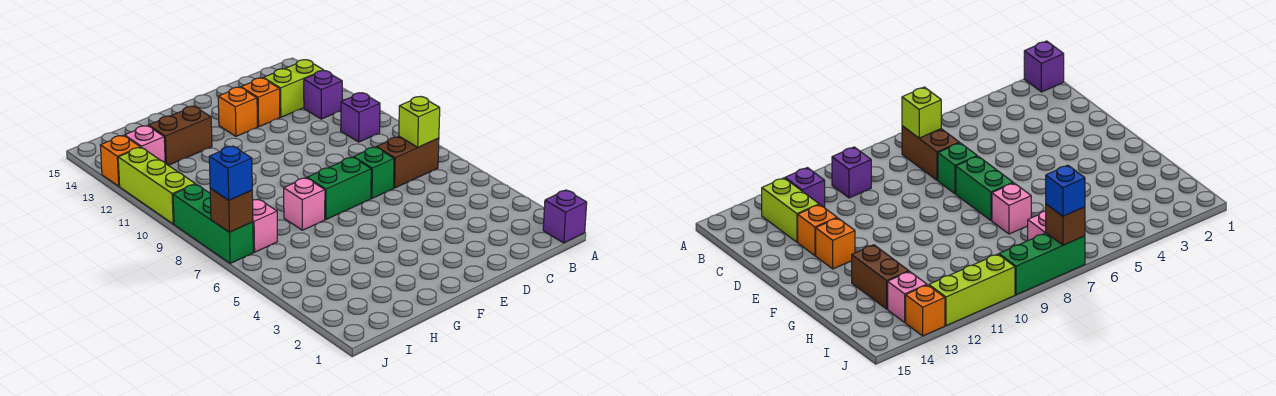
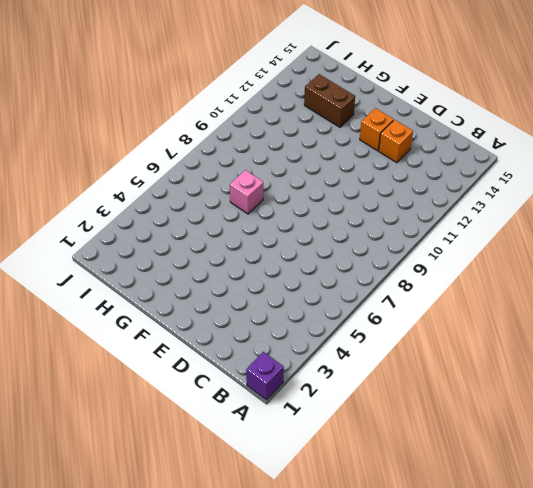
none -> brown brick B7:C7 level 1
none -> purple brick B10 level 1
none -> purple brick B12 level 1

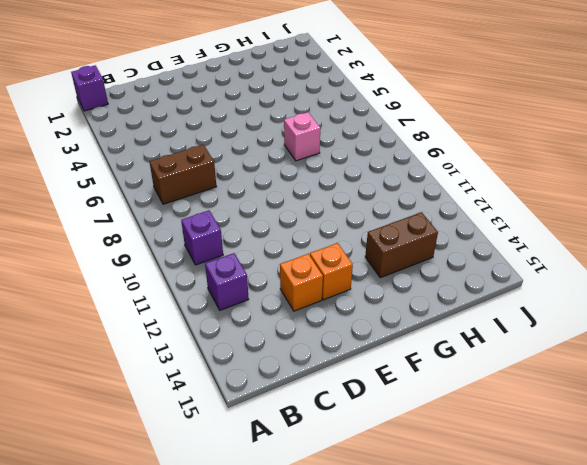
none -> lime brick B13:C13 level 1
none -> green brick D7 level 1
none -> green brick E7:F7 level 1

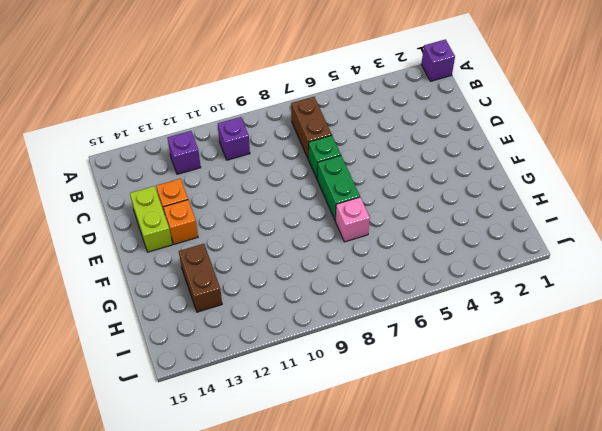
lime brick D14:E14 level 1 -> lime brick B13:C13 level 1
none -> pink brick I7 level 1
none -> pink brick I13 level 1
none -> green brick J7:J9 level 1

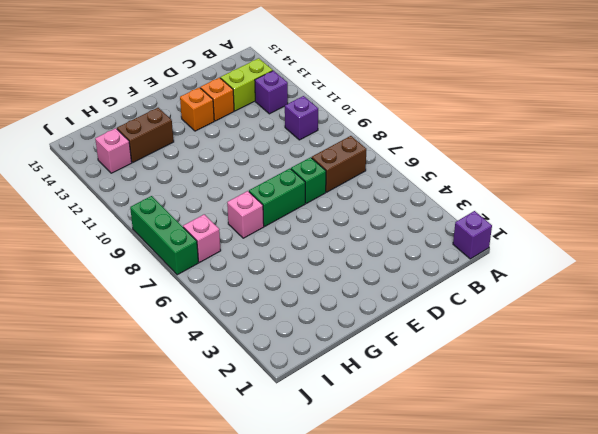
none -> lime brick J10:J12 level 1
none -> orange brick J13 level 1
none -> lime brick B7 level 2

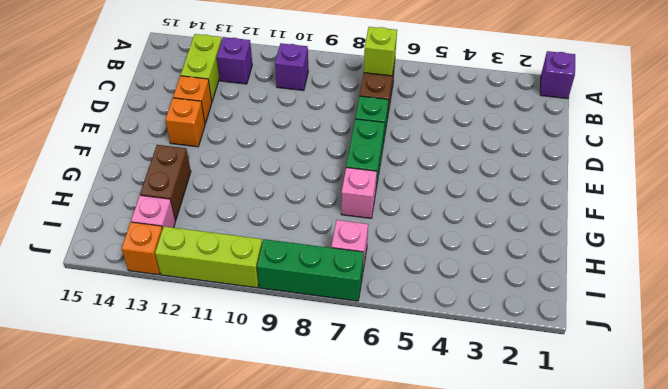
none -> brown brick J7 level 2
none -> blue brick J7 level 3

